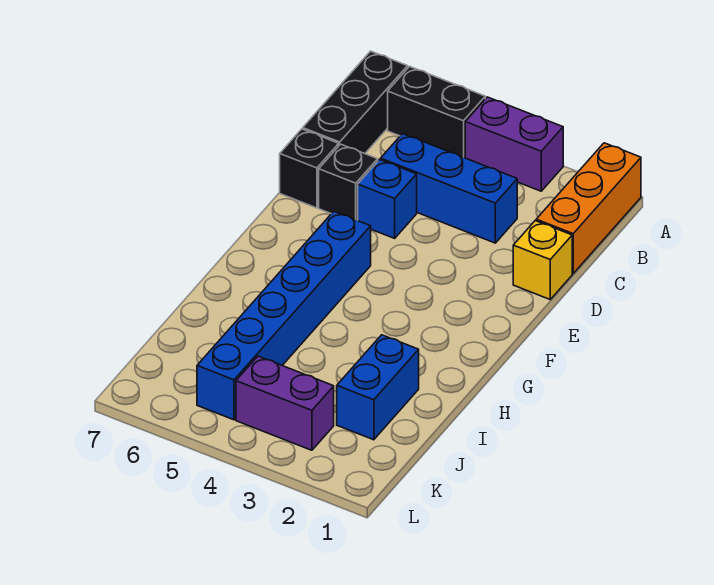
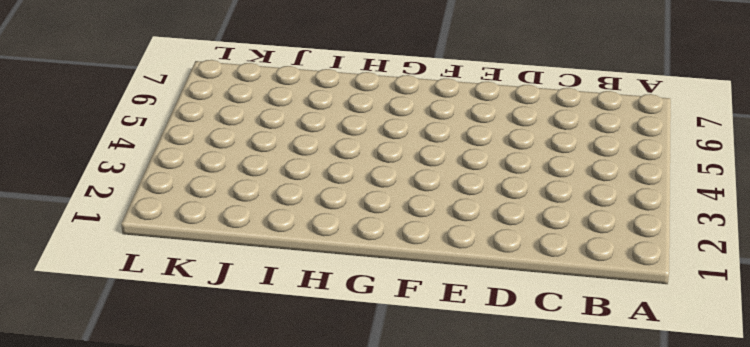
none -> orange brick A1:C1 level 1
none -> purple brick A3:A4 level 1
none -> black brick A5:A6 level 1

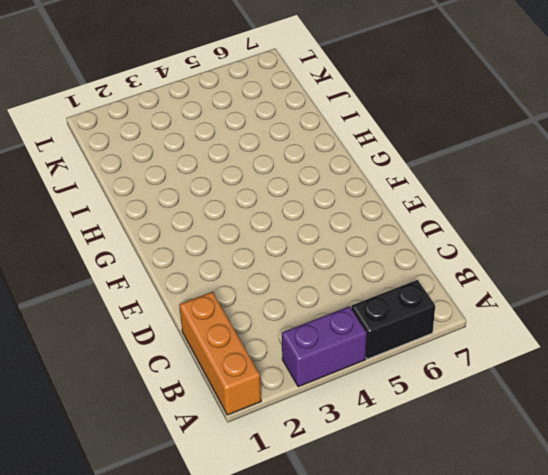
none -> black brick A7:C7 level 1
none -> blue brick C3:C5 level 1
none -> yellow brick D1 level 1

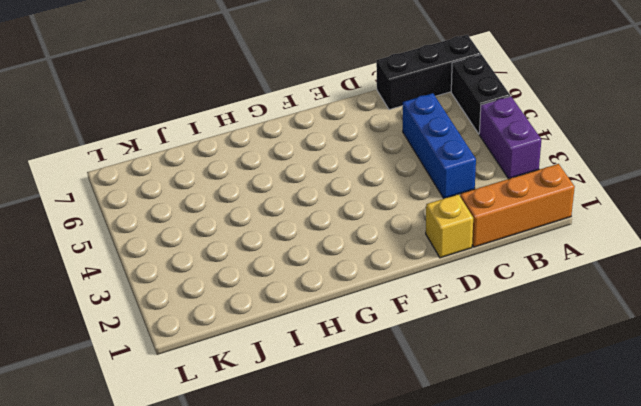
none -> blue brick D5 level 1
none -> black brick D6 level 1
none -> black brick D7 level 1

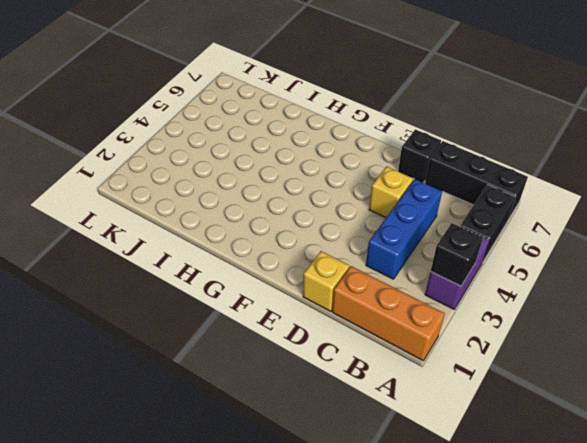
black brick A3 level 2 -> black brick D6 level 1
yellow brick D5 level 1 -> blue brick D5 level 1
none -> blue brick F5:K5 level 1
none -> blue brick I2:J2 level 1
none -> purple brick K3:K4 level 1

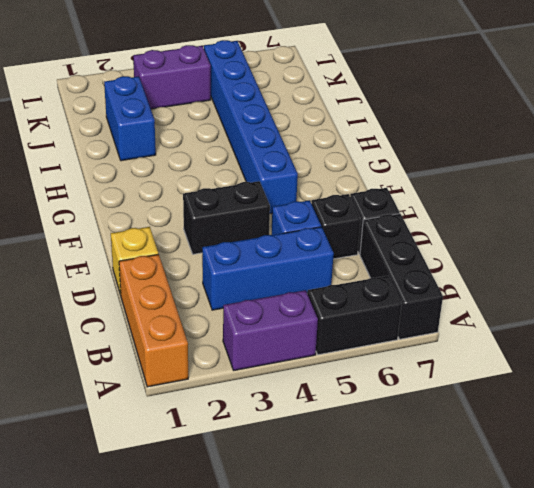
black brick E3:E4 level 1 -> none

